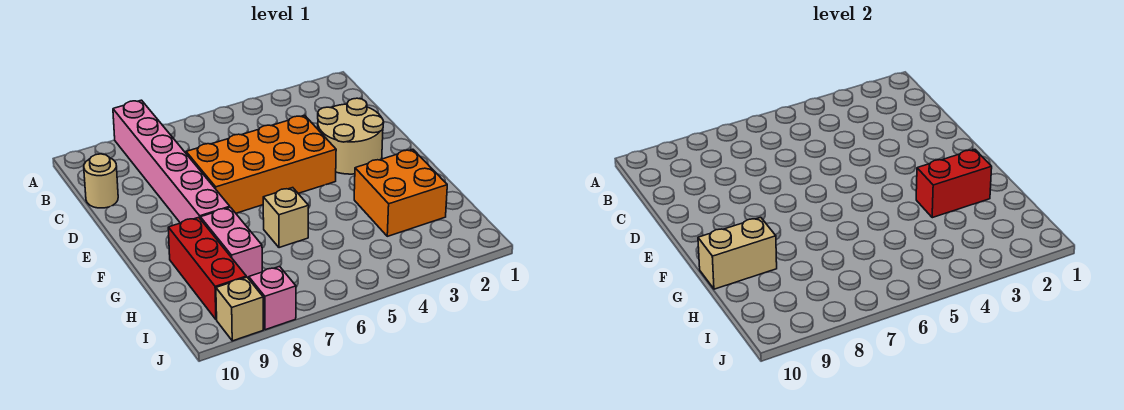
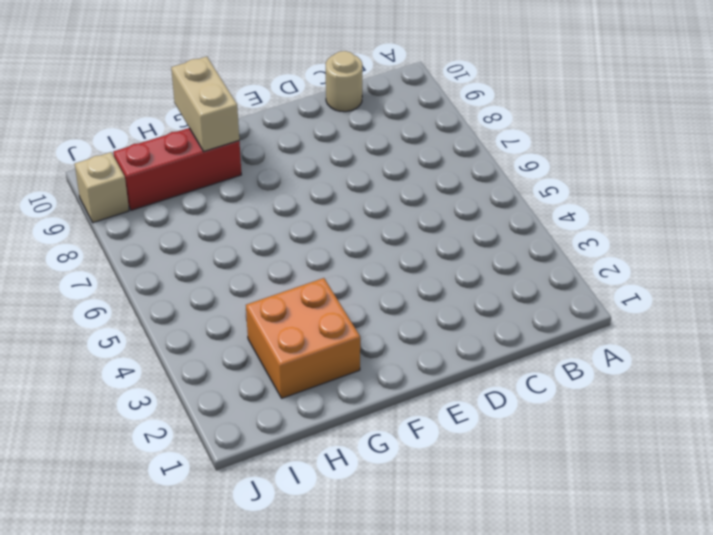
none -> pink brick A8:F8 level 1
none -> tan round brick D2:E3 level 1
none -> orange brick D4:E7 level 1

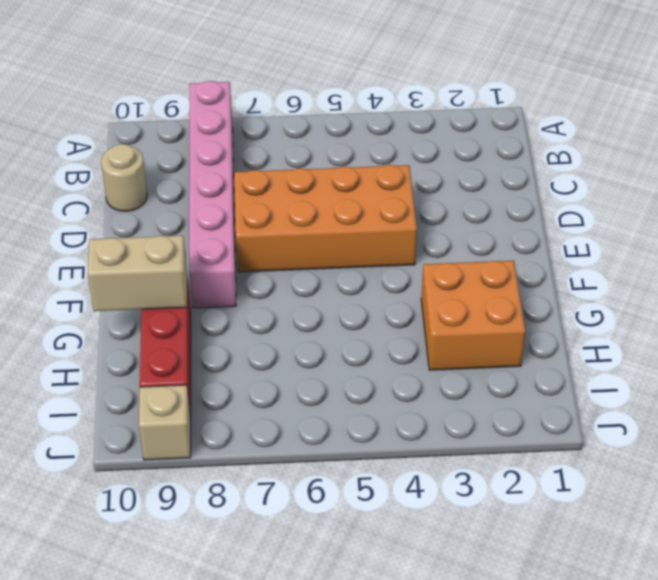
none -> tan round brick D2:E3 level 1
none -> tan brick G6 level 1
none -> pink brick G8:H8 level 1

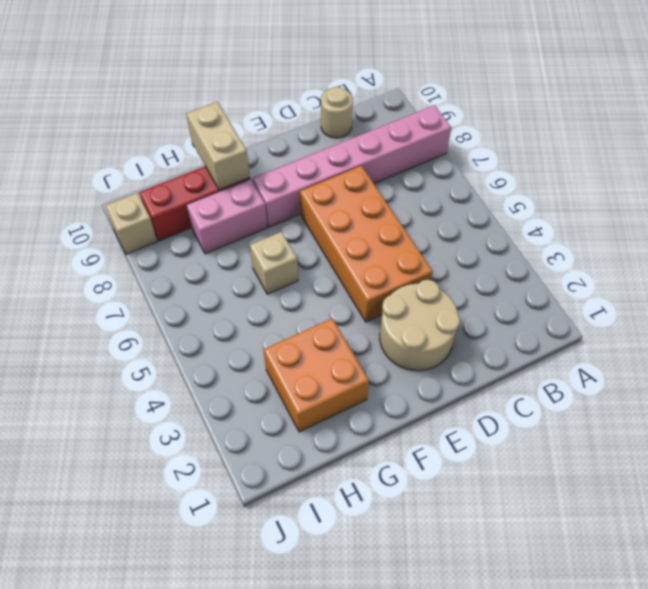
none -> pink brick J8 level 1
none -> red brick G2:G3 level 2

